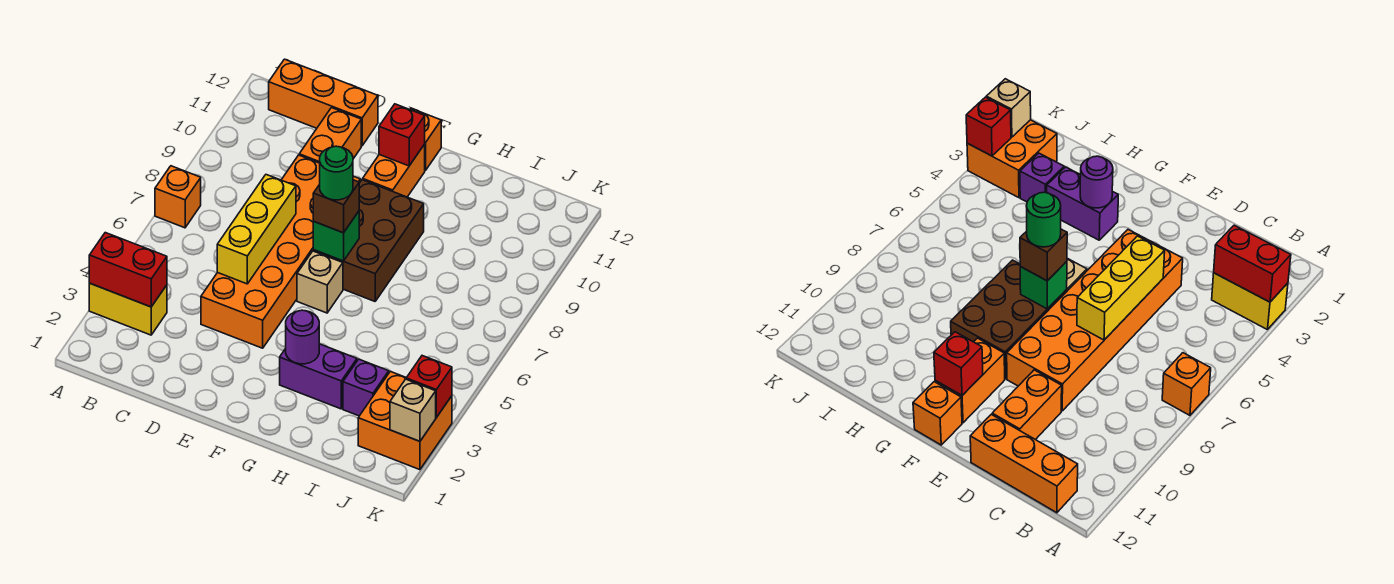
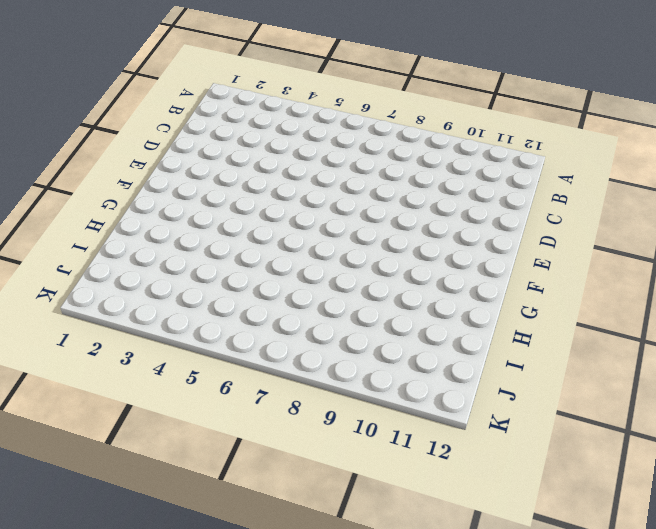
none -> yellow brick A3:B3 level 1
none -> orange brick A7 level 1
none -> orange brick B12:D12 level 1

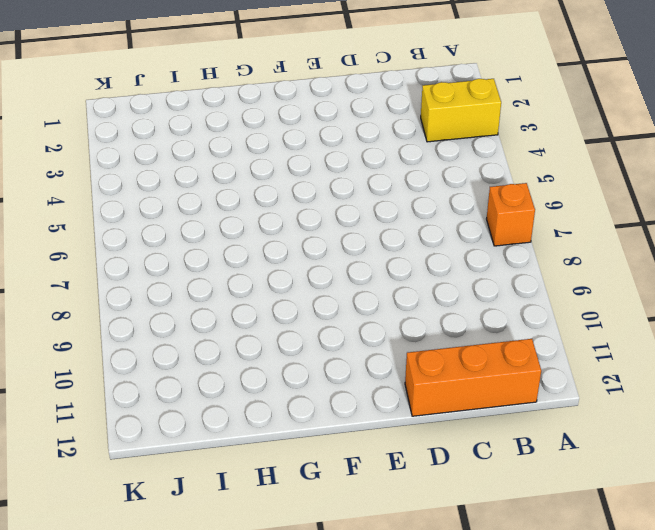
none -> orange brick D4:E9 level 1
none -> orange brick D10:D11 level 1
none -> tan brick F6 level 1

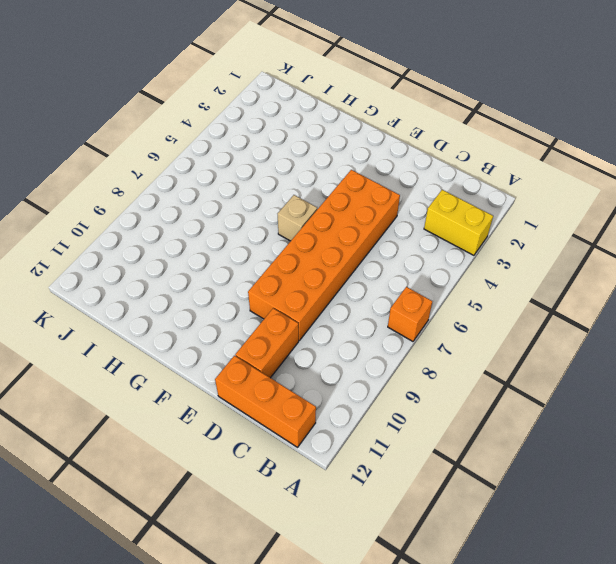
none -> brown brick F7:G9 level 1
none -> orange brick F10:F11 level 1
none -> orange brick F12 level 1

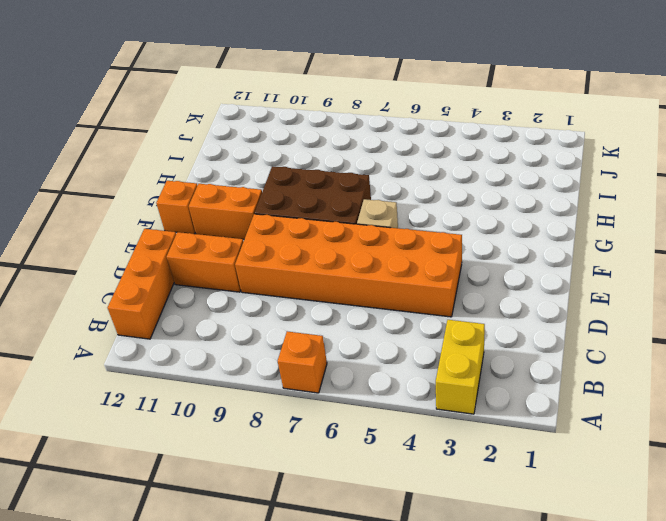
none -> purple brick G3:H3 level 1
none -> purple brick I3 level 1
none -> orange brick J2:K3 level 1

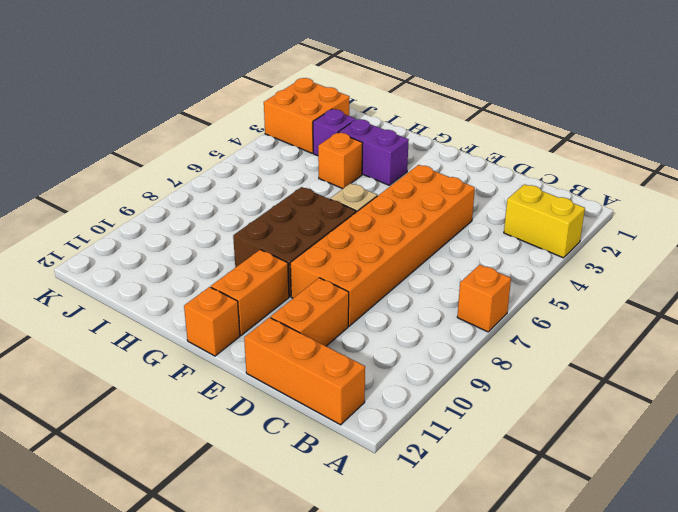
orange brick H4 level 1 -> none
none -> red brick A3:B3 level 2
none -> yellow brick D5:D7 level 2
none -> green brick F7 level 2

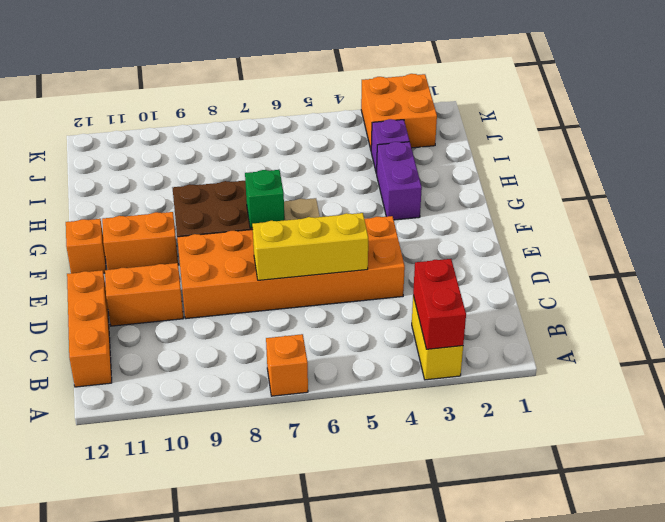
none -> red brick F11 level 2
none -> purple round brick G3 level 2
none -> tan brick K2 level 2

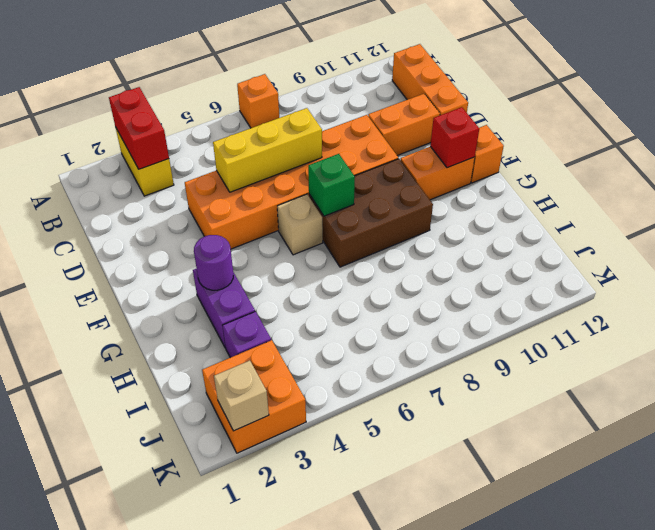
none -> red brick K3 level 2
none -> brown brick F7 level 3
none -> green round brick F7 level 4

